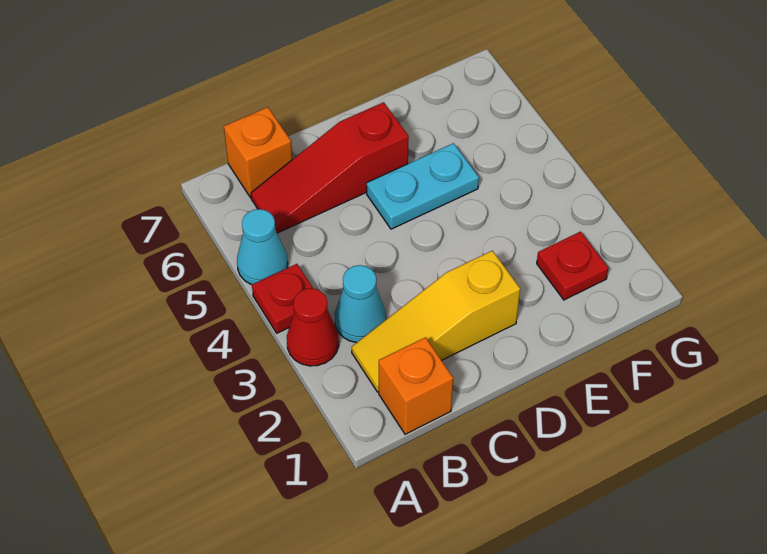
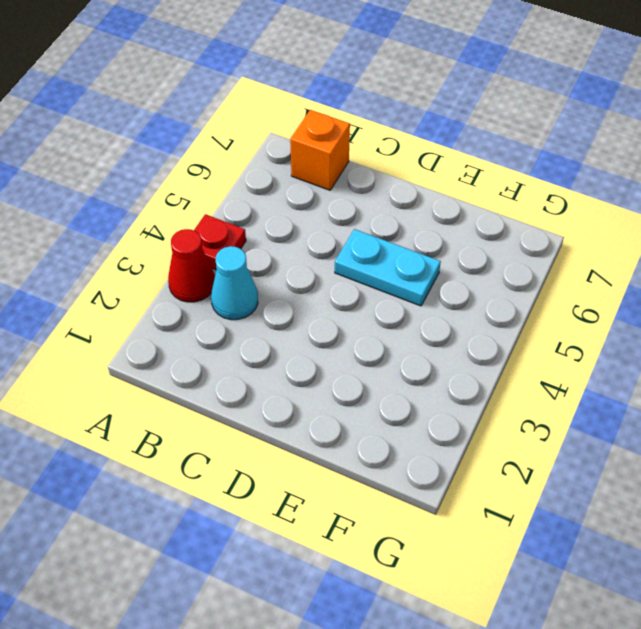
none -> cyan cone A5 level 1
none -> orange brick B1 level 1

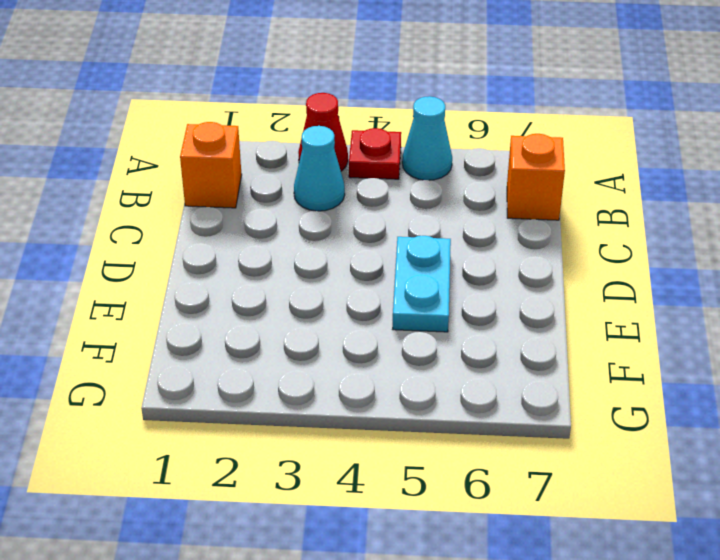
none -> yellow slope B2:D2 level 1 top D
none -> red slope B6:D6 level 1 top D

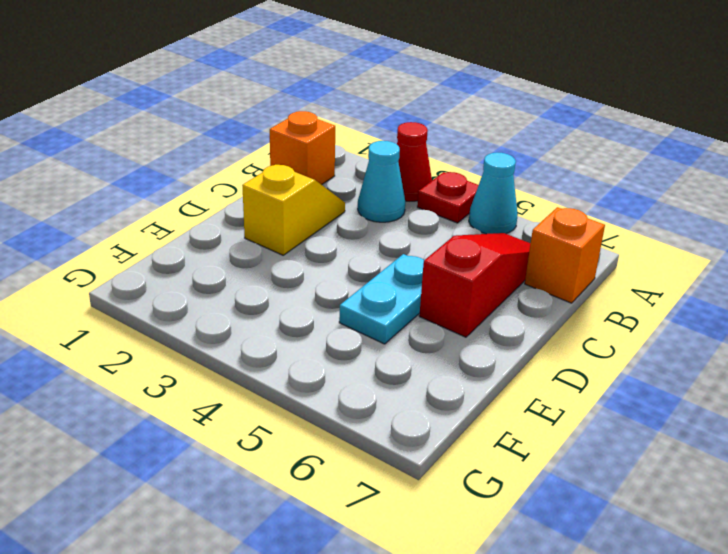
yellow slope C2:D2 level 1 top D -> yellow slope B2:D2 level 1 top D
none -> red plate F2 level 1

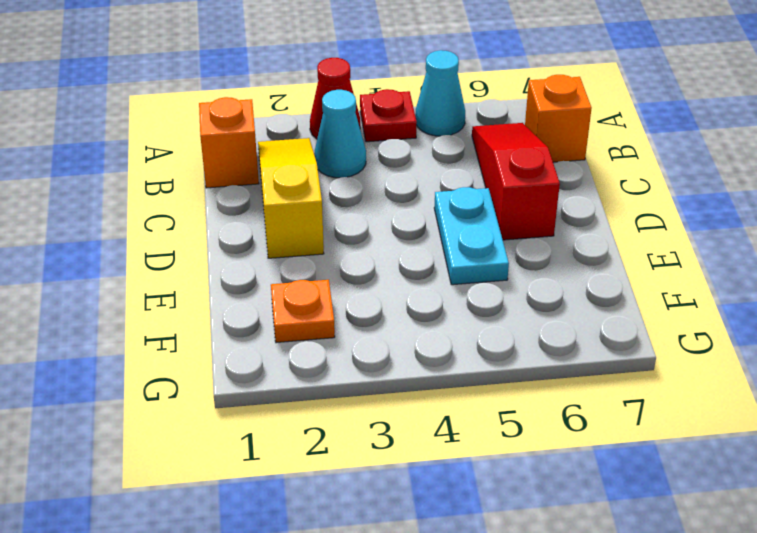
orange plate F2 level 1 -> red plate F2 level 1

